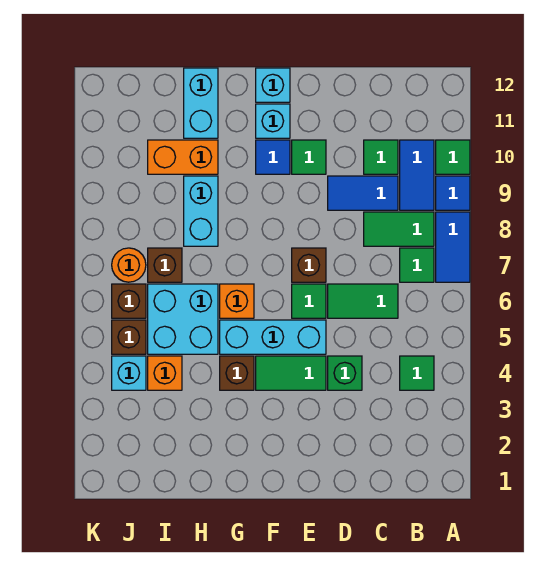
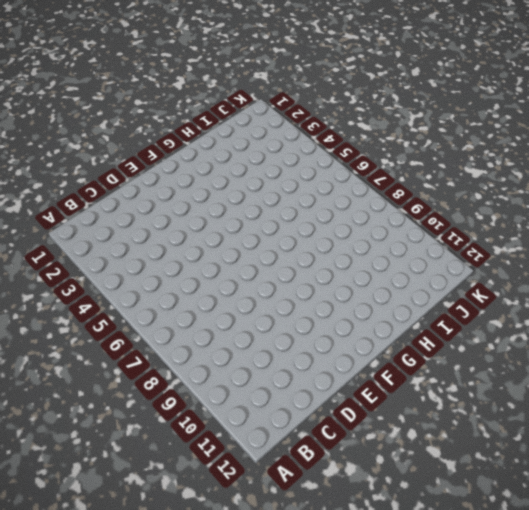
none -> blue tile A7:A8 level 1
none -> blue tile A9 level 1
none -> green tile A10 level 1
none -> green tile B4 level 1

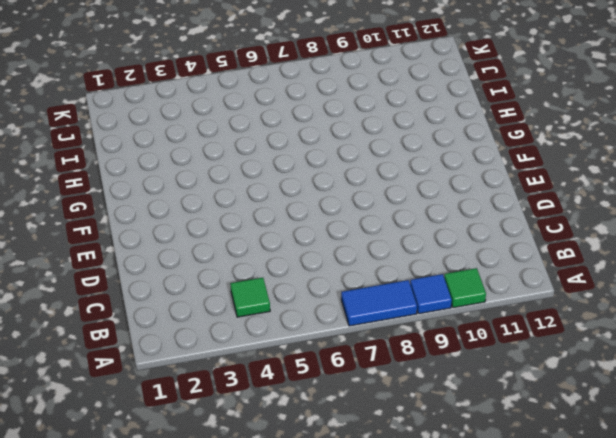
none -> green tile B7 level 1
none -> green tile B8:C8 level 1
none -> blue tile B9:B10 level 1
none -> green tile C6:D6 level 1

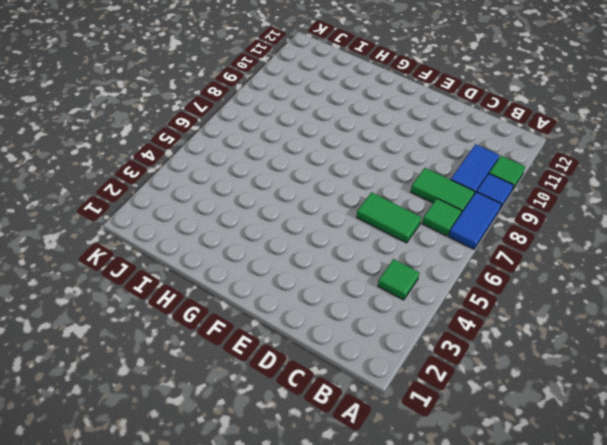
none -> blue tile C9:D9 level 1
none -> green tile C10 level 1
none -> green brick D4 level 1
none -> green tile E4:F4 level 1

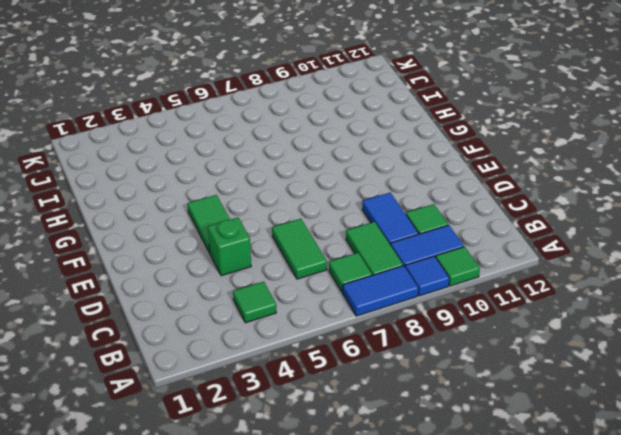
none -> cyan brick E5:G5 level 1
none -> green tile E6 level 1
none -> brown brick E7 level 1
none -> green tile E10 level 1

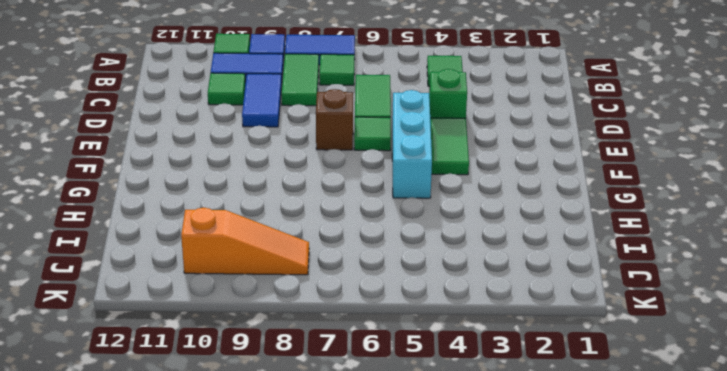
orange slope J8:J10 level 1 top 10 -> none
none -> green tile E10 level 1
none -> blue tile F10 level 1
none -> cyan brick F11 level 1
none -> cyan brick F12 level 1

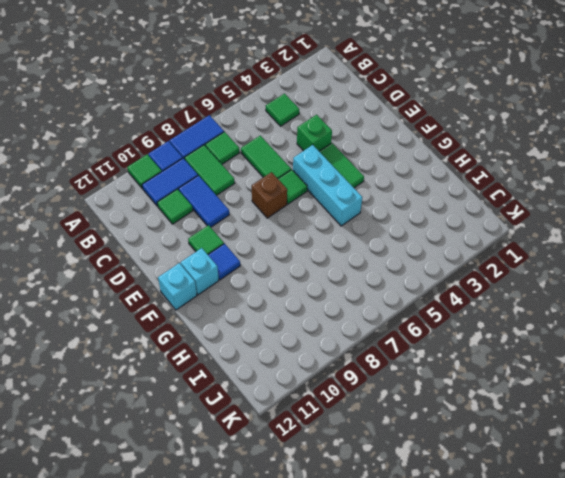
none -> brown brick G4 level 1
none -> orange brick G6 level 1
none -> cyan brick H5:I6 level 1
none -> cyan brick H8:H9 level 1

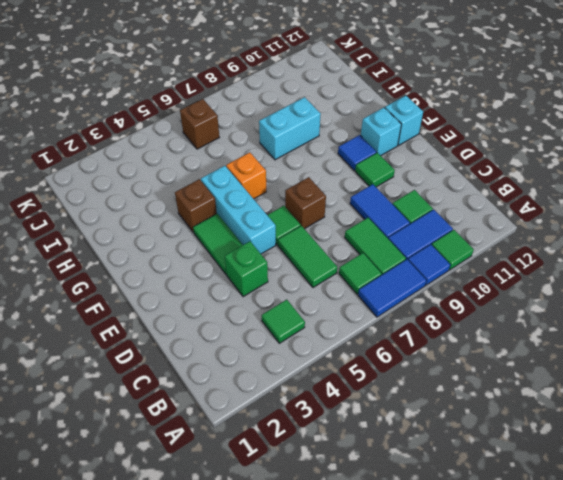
none -> cyan brick H5:I6 level 1
none -> orange brick H10:I10 level 1
none -> cyan brick H11:H12 level 1
none -> orange brick I4 level 1

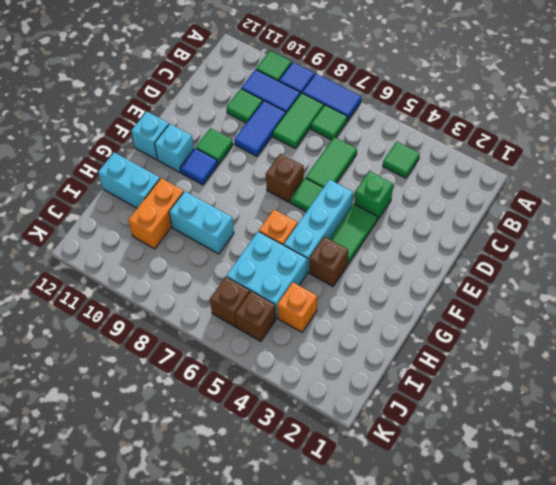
none -> brown brick I7 level 1
none -> cyan brick J4 level 1
none -> orange round brick J7 level 1

